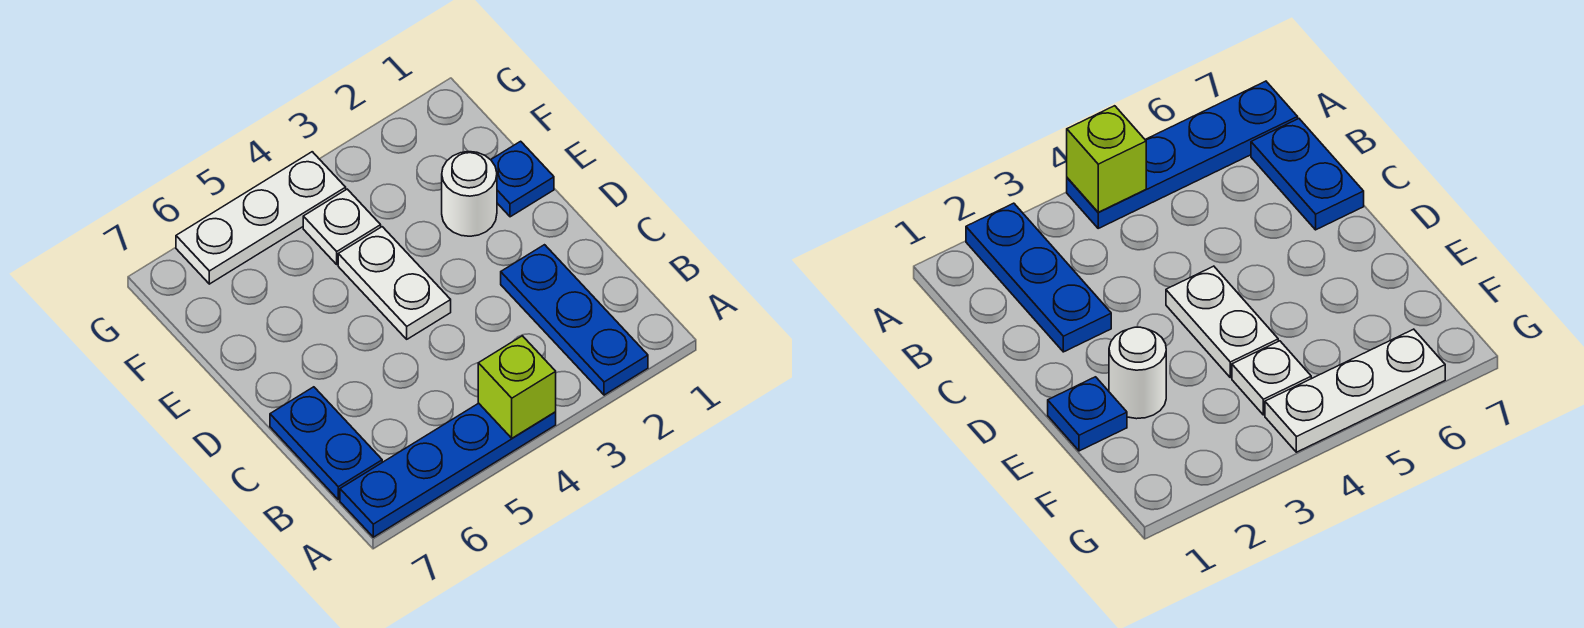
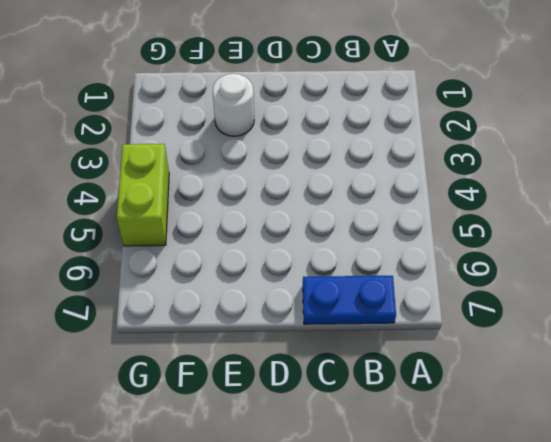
lime brick G4:G5 level 1 -> white plate G4:G6 level 1
none -> blue plate A2:C2 level 1
none -> blue plate A4:A7 level 1

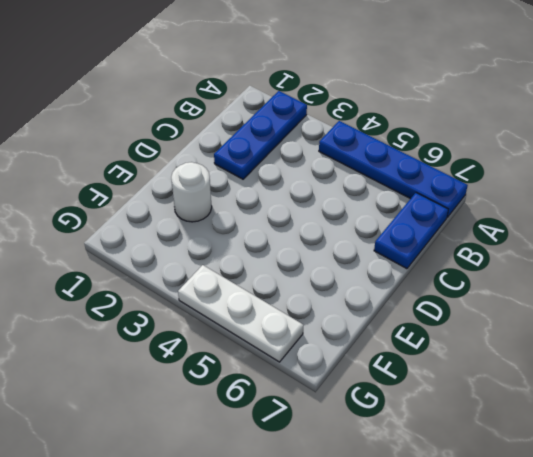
none -> white plate D4:E4 level 1
none -> blue plate E1 level 1

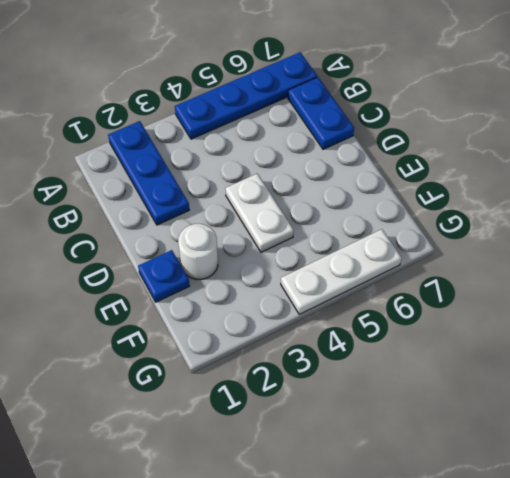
none -> white plate F4 level 1
none -> lime brick A4 level 2

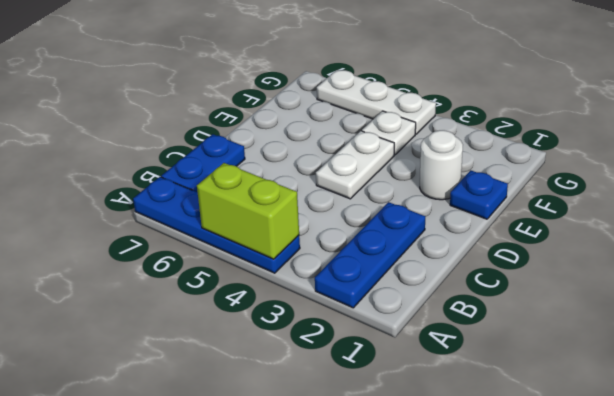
lime brick A4:A5 level 2 -> lime brick A4 level 2

